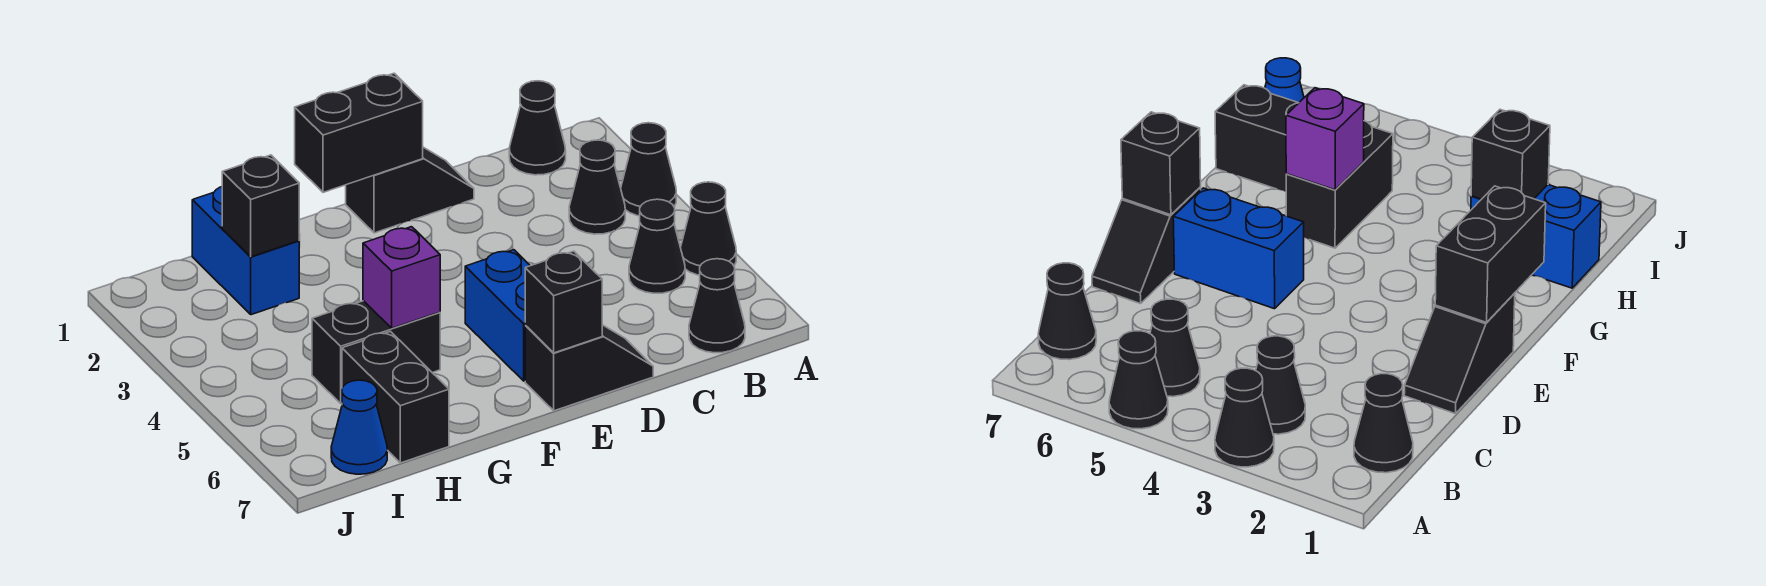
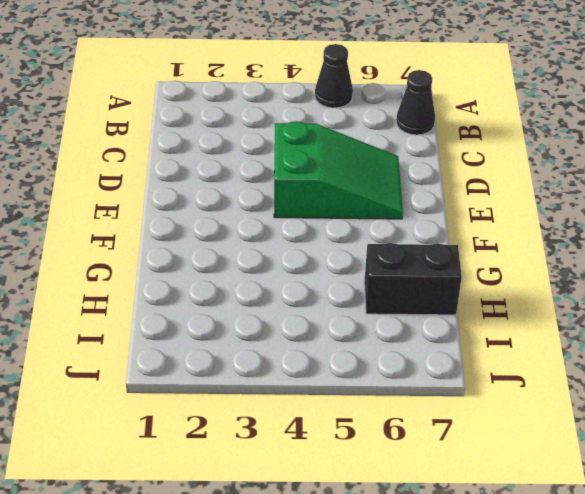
green slope D4:E6 level 1 top 4 -> blue brick E5:E6 level 1
none -> black cone A3 level 1
none -> black cone B1 level 1
none -> black cone B3 level 1

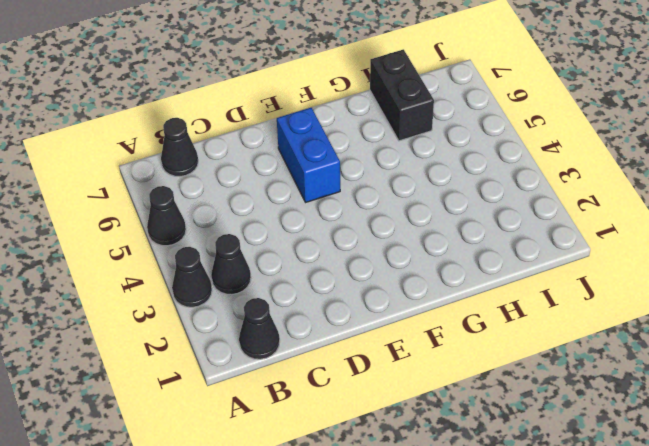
none -> black cone B5 level 1
none -> black slope D1:E1 level 1 top E
none -> black slope D7:E7 level 1 top E

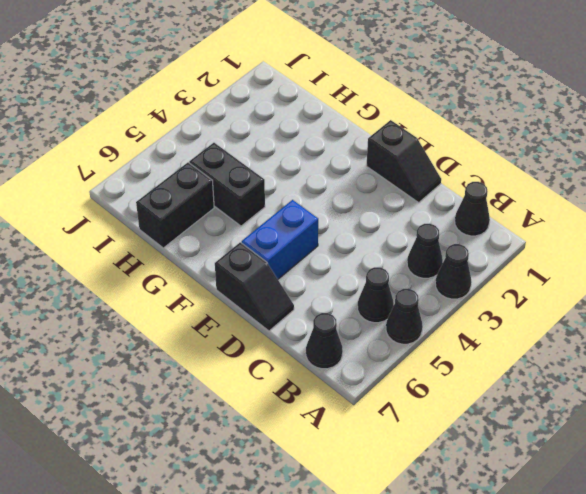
none -> blue brick H1:H2 level 1
none -> blue cone I7 level 1
none -> black brick E1:F1 level 2

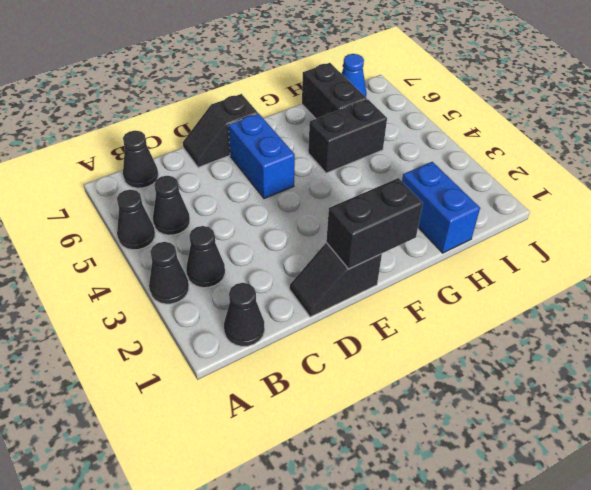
none -> black brick E7 level 2
none -> purple brick G5 level 2
none -> black brick H2 level 2

